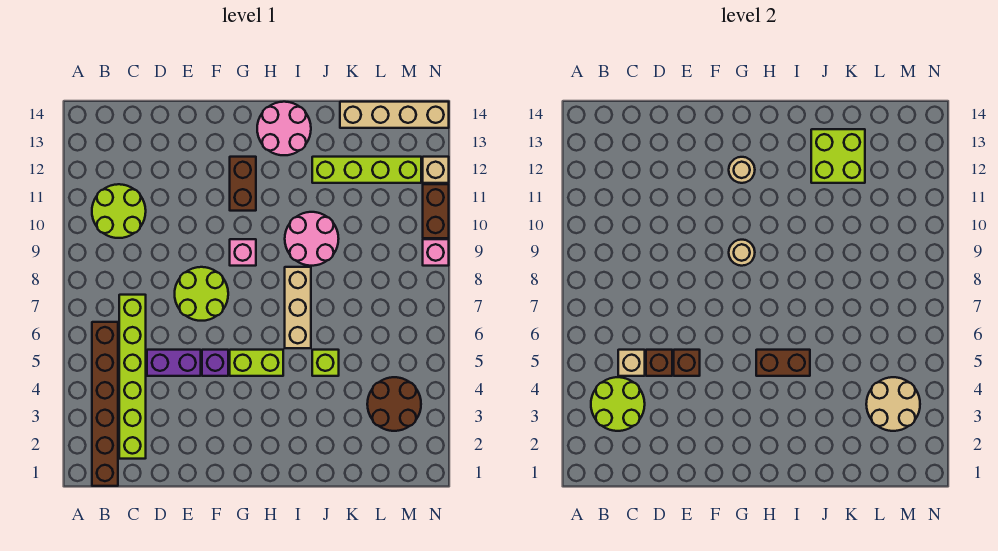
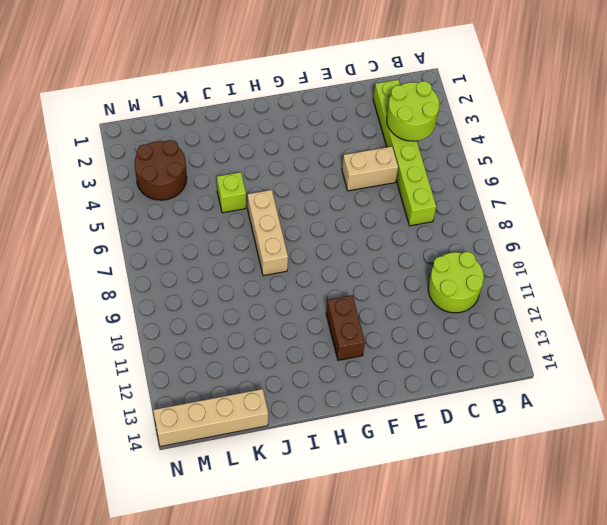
tan brick D5:E5 level 1 -> purple brick D5:E5 level 1
none -> brown brick B1:B6 level 1
none -> lime round brick E7:F8 level 1
none -> purple brick F5 level 1

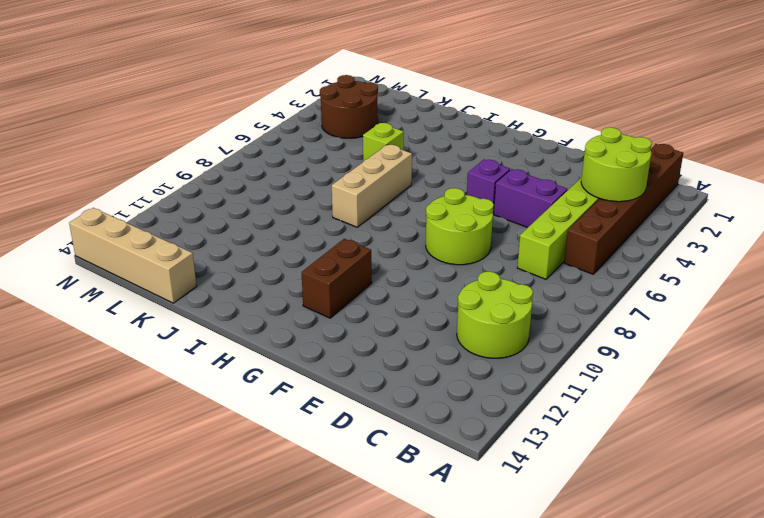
none -> lime brick G5:H5 level 1
none -> pink brick G9 level 1
none -> pink round brick H13:I14 level 1

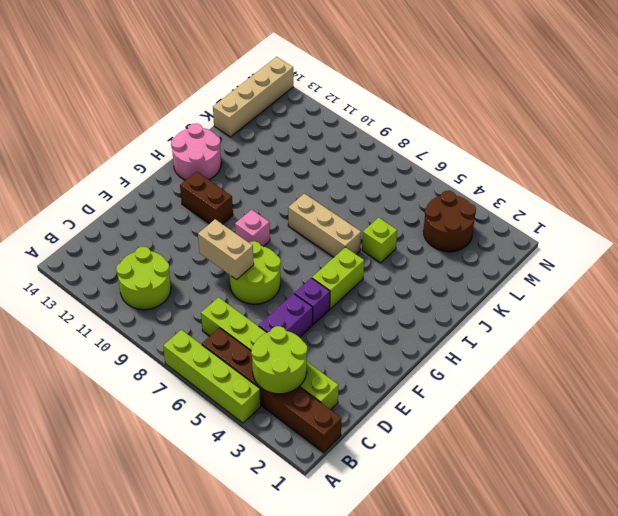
lime brick A4:A7 level 1 -> lime brick J12:M12 level 1
tan brick E8:E9 level 2 -> none
none -> pink round brick I9:J10 level 1
none -> pink brick N9 level 1
none -> brown brick N10:N11 level 1

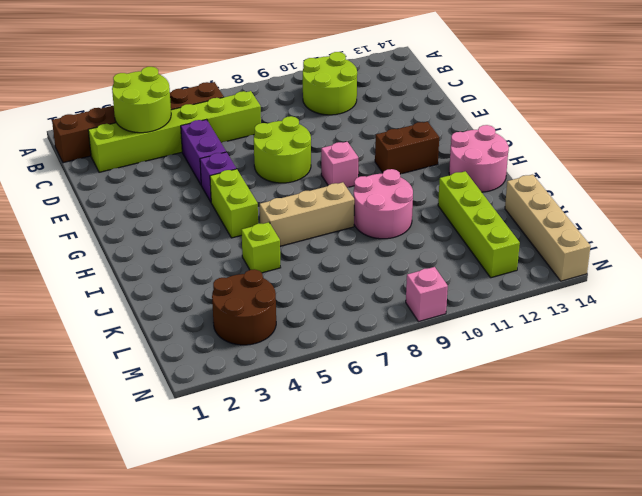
none -> brown brick N10:N11 level 1
none -> tan brick N12 level 1
none -> tan brick C5 level 2

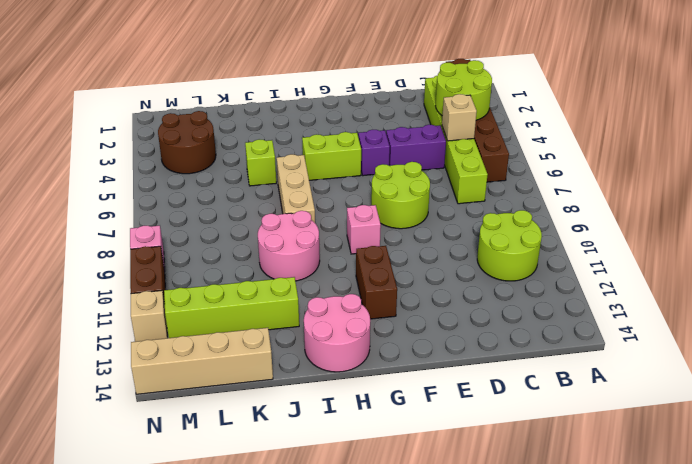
none -> brown brick D5 level 2
none -> brown brick E5 level 2
none -> tan round brick G9 level 2

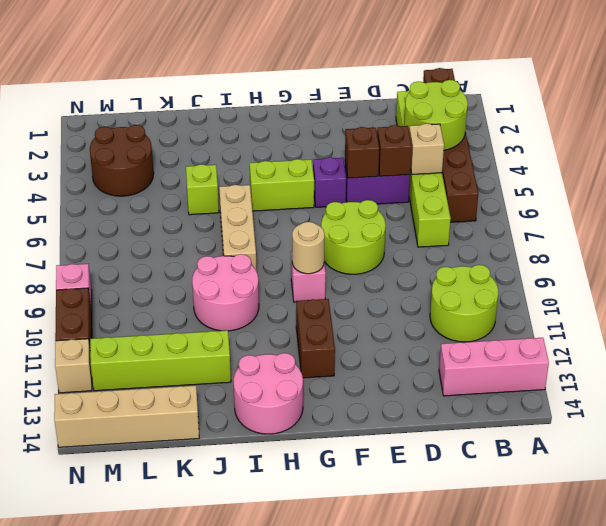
pink brick A13:C13 level 1 -> none
none -> tan round brick G12 level 2
none -> brown brick H5:I5 level 2
none -> lime brick J12:K13 level 2

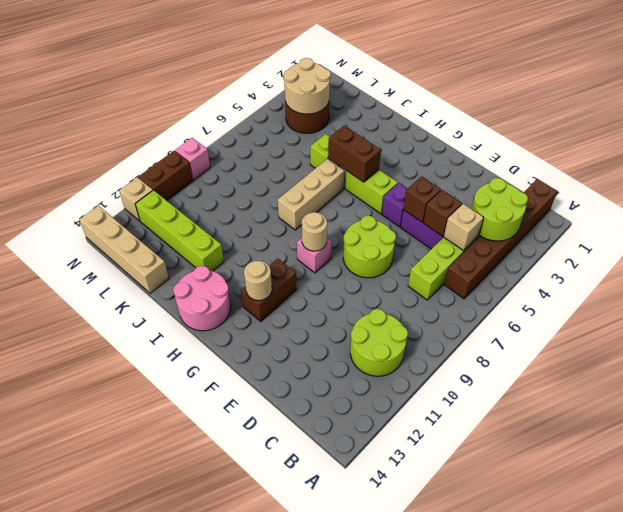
none -> pink round brick I9:J10 level 1
none -> lime brick J12:K13 level 2

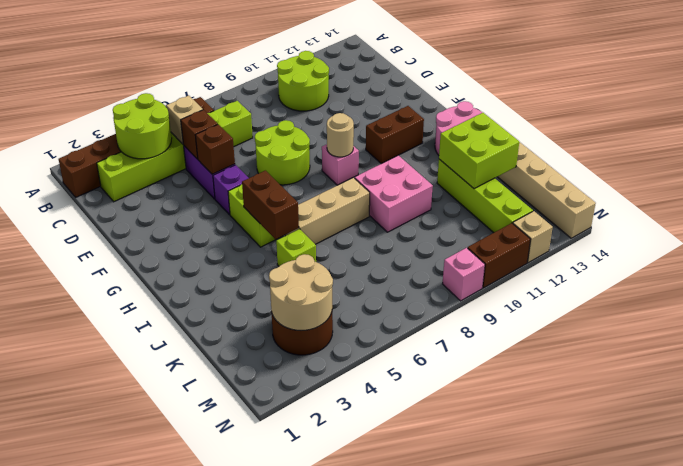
pink brick I9:J10 level 1 -> pink round brick I9:J10 level 1
none -> tan round brick G12 level 2

